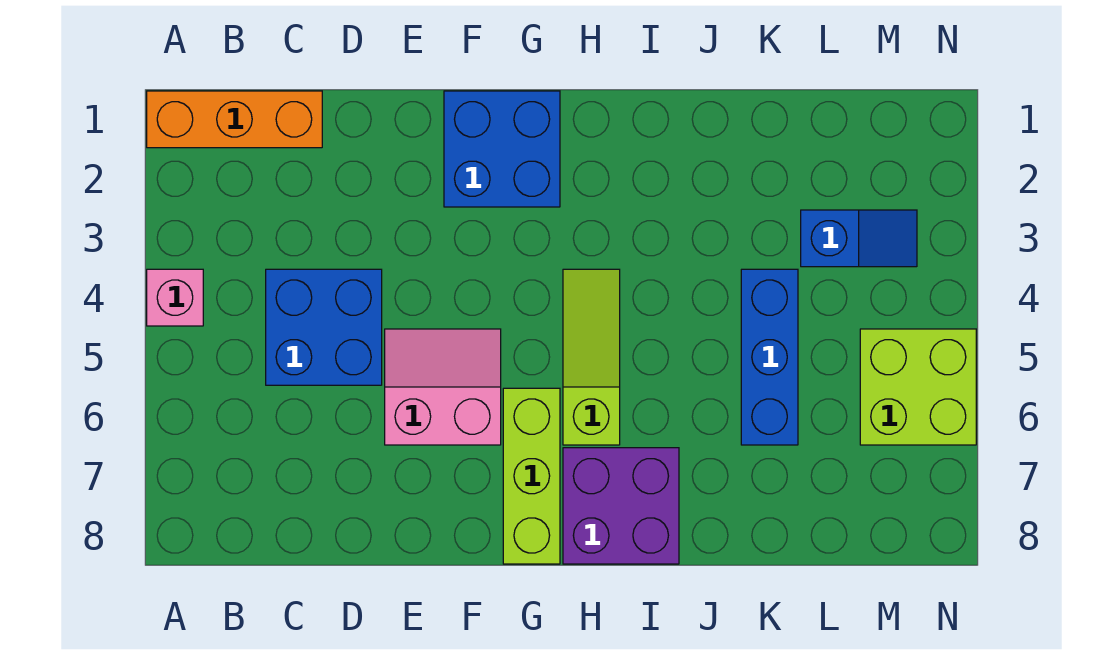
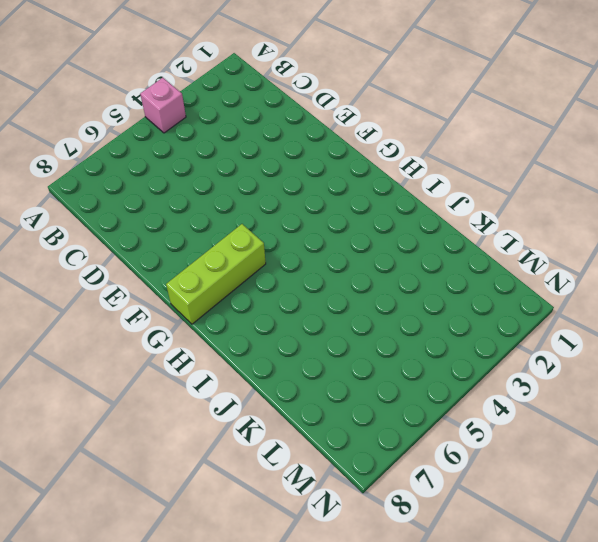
none -> orange brick A1:C1 level 1
none -> blue brick C4:D5 level 1

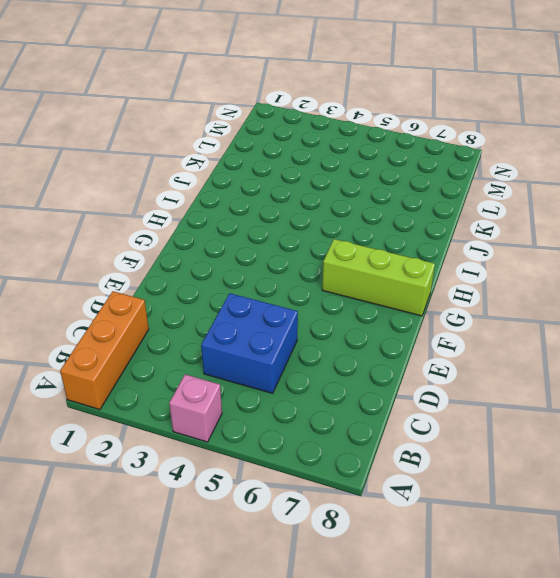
none -> pink slope E5:F6 level 1 top 6
none -> blue brick F1:G2 level 1

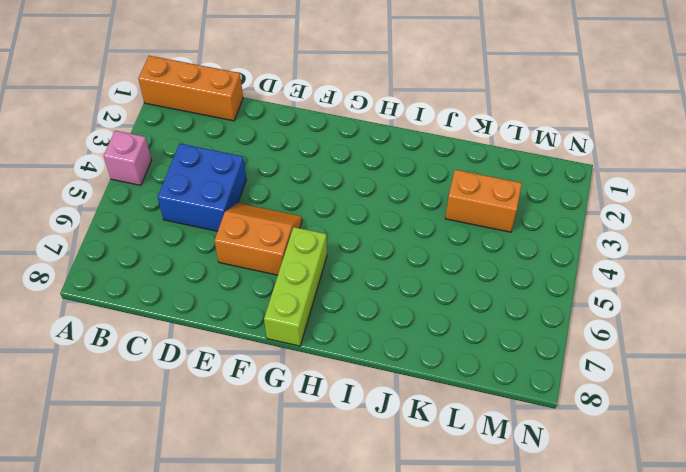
orange slope E5:F6 level 1 top 6 -> pink slope E5:F6 level 1 top 6
orange brick K3:L3 level 1 -> blue slope L3:M3 level 1 top L
none -> blue brick F1:G2 level 1
none -> lime slope H4:H6 level 1 top 6

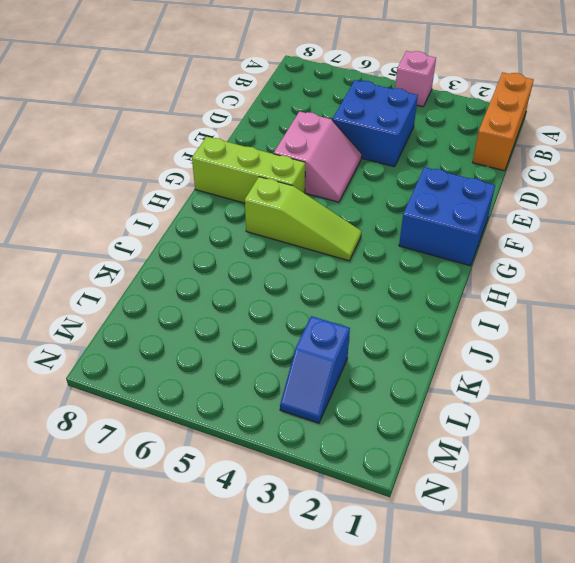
none -> purple brick H7:I8 level 1
none -> blue brick K4:K6 level 1

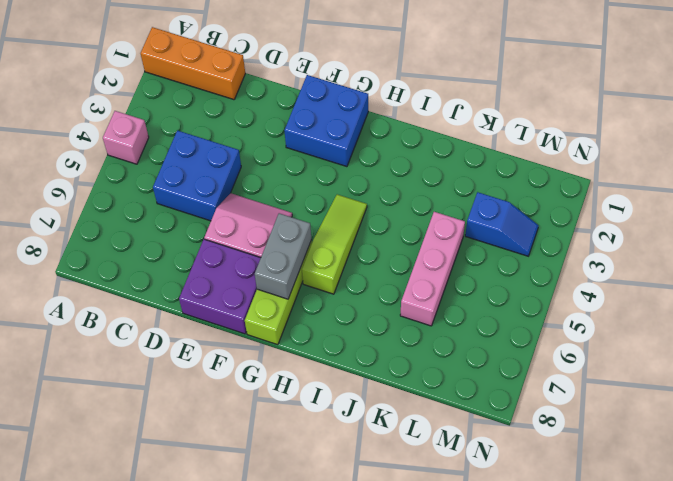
purple brick E7:F8 level 1 -> purple brick H7:I8 level 1
grey brick G6:G7 level 2 -> none
pink brick K4:K6 level 1 -> blue brick K4:K6 level 1
none -> lime brick M5:N6 level 1

